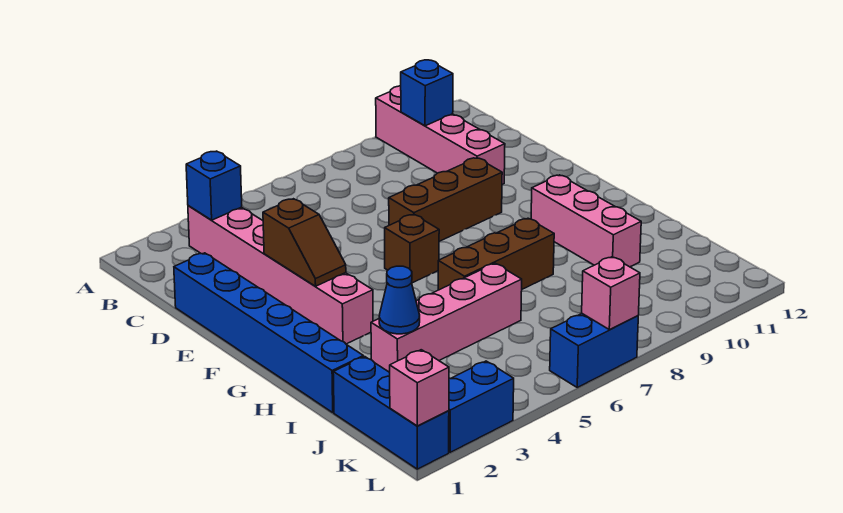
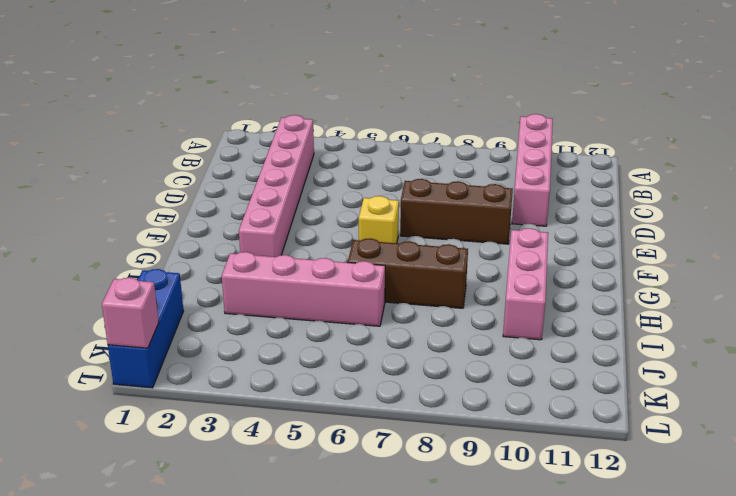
yellow brick F6 level 1 -> brown brick F6 level 1
none -> blue brick D1:I1 level 1
none -> blue brick L2:L3 level 1
none -> blue brick L6:L7 level 1

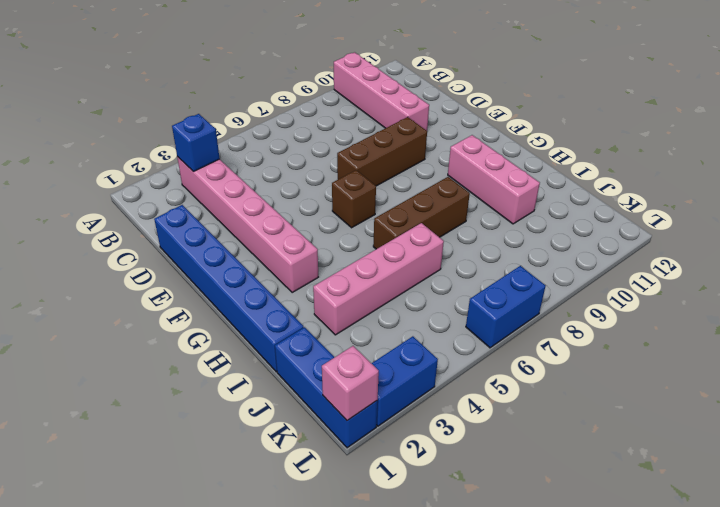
none -> blue brick B10 level 2
none -> brown slope E3:F3 level 2 top E
none -> blue cone I3 level 2

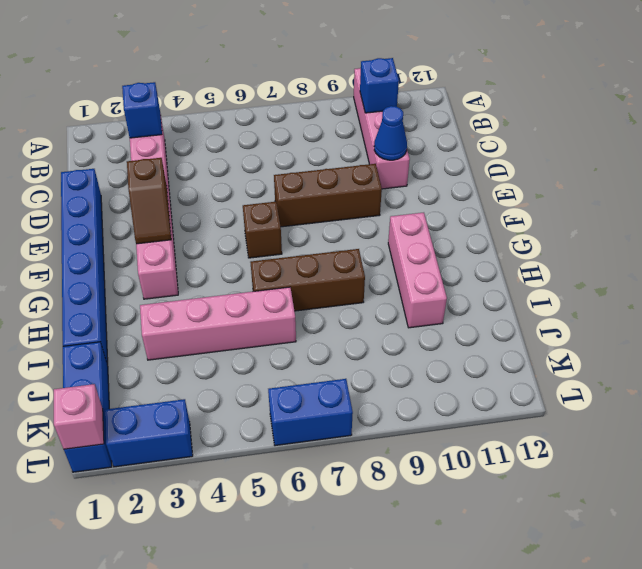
blue cone D10 level 2 -> blue cone I3 level 2
none -> pink brick L7 level 2

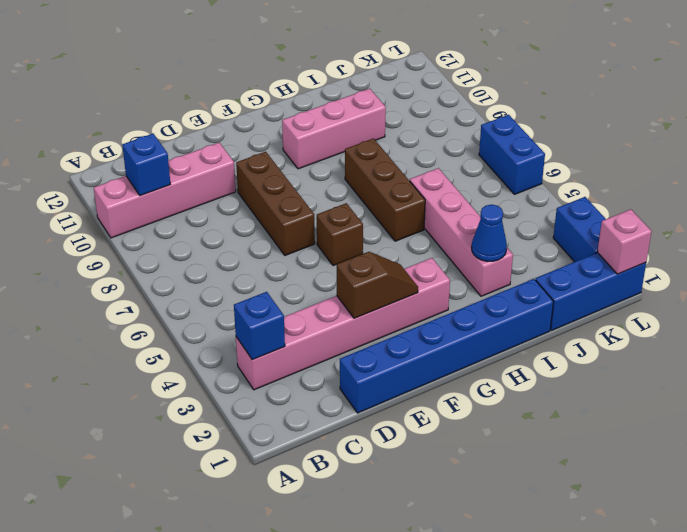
none -> pink brick L7 level 2

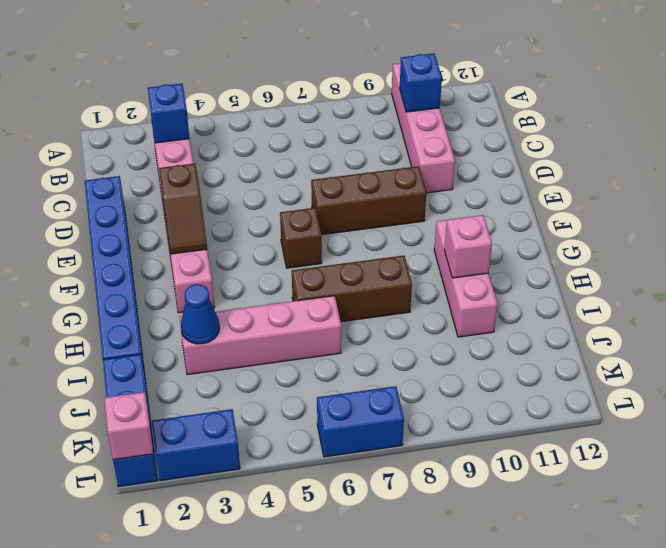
pink brick H10 level 2 -> pink brick L7 level 2

